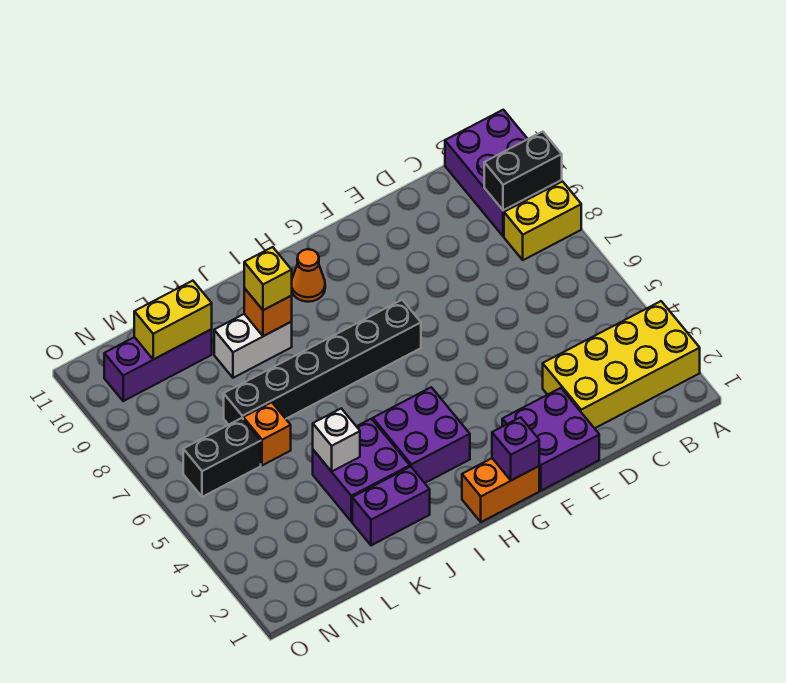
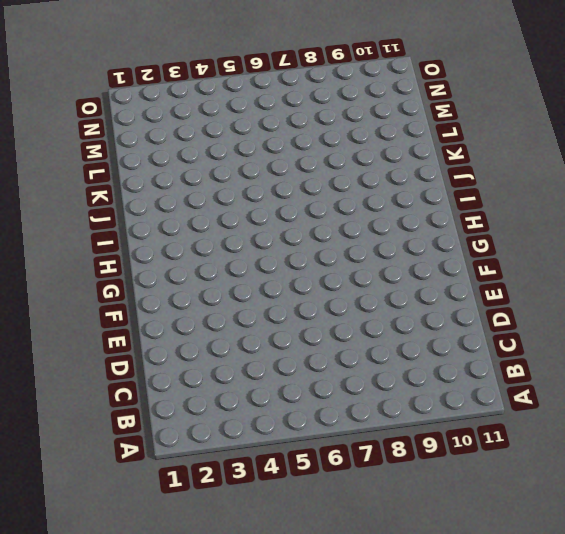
none -> yellow brick A2:D3 level 1
none -> yellow brick A8:B8 level 1
none -> purple brick A9:B11 level 1

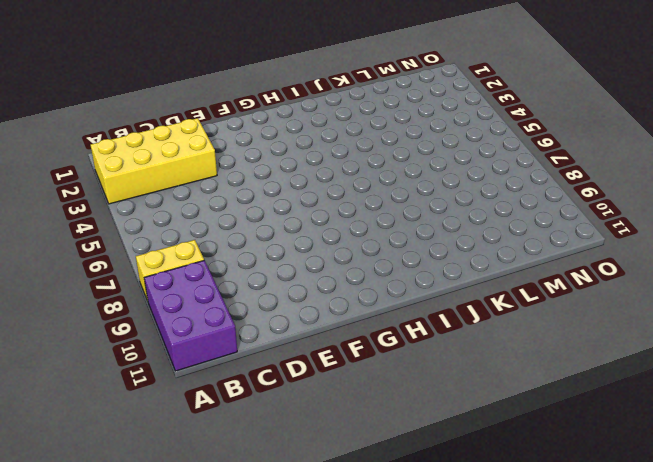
none -> purple brick E1:F2 level 1
none -> orange brick G1:H1 level 1
none -> black brick G7:L7 level 1

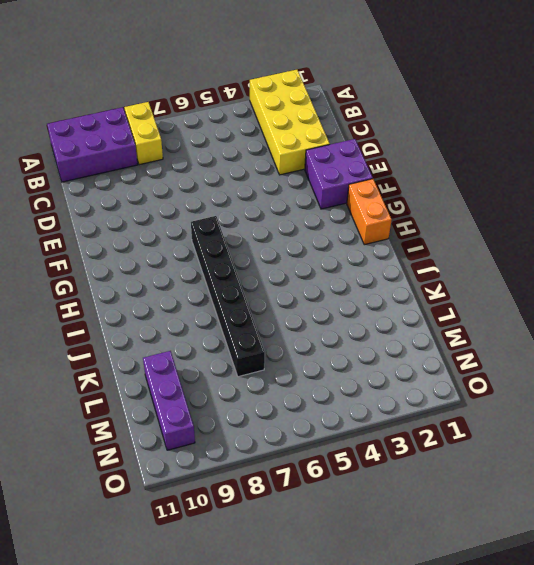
none -> purple brick H3:I4 level 1
none -> orange cone H10 level 1
none -> purple brick J2:K2 level 1

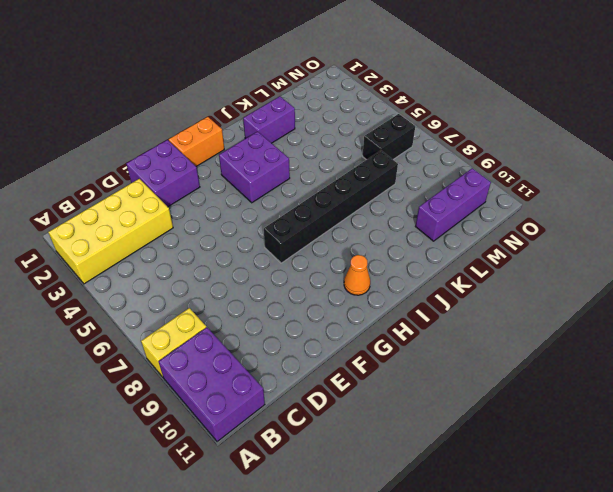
none -> purple brick J3:K4 level 1
none -> white brick J9:K9 level 1
none -> orange brick L6 level 1

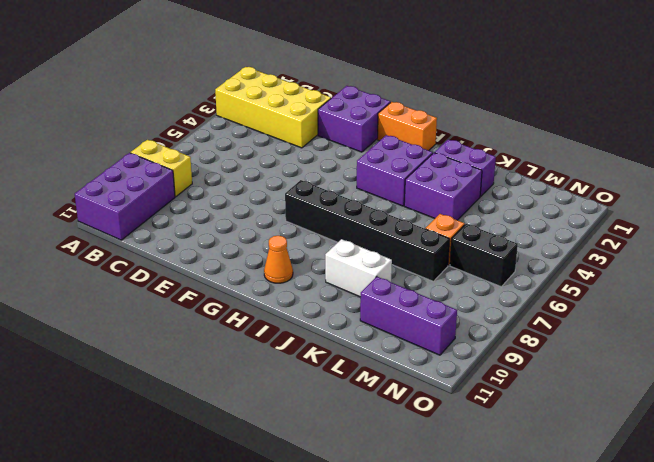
none -> black brick A9:B9 level 2
none -> purple brick G1 level 2
none -> orange brick J9 level 2

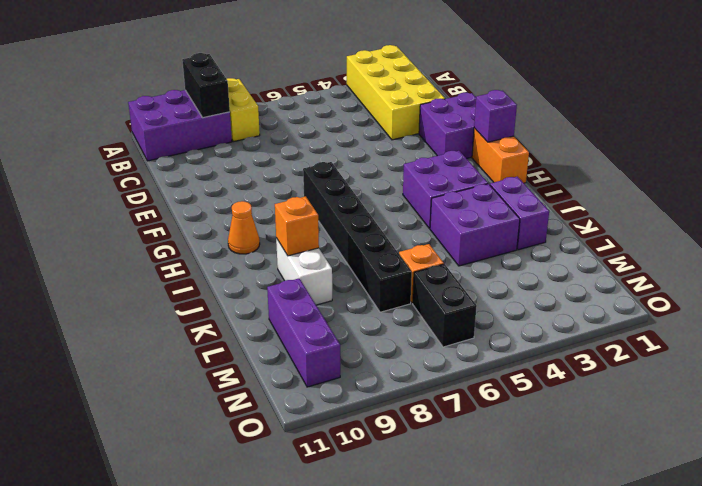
none -> white brick K4 level 2
none -> yellow brick L10:M10 level 2
none -> yellow brick J9 level 3

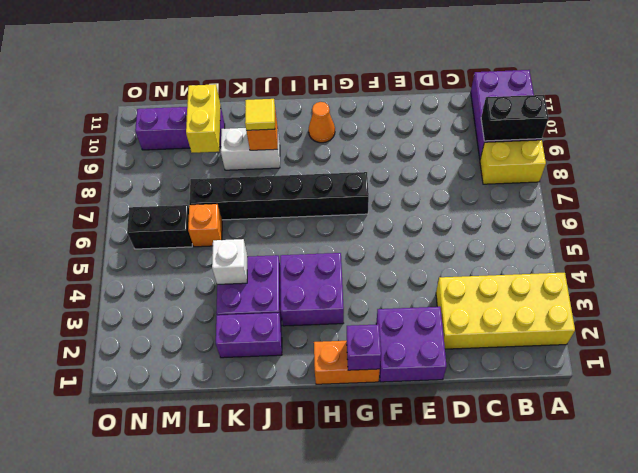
yellow tile J9 level 3 -> yellow brick J9 level 3
yellow brick L9:L10 level 2 -> yellow brick L10:M10 level 2

